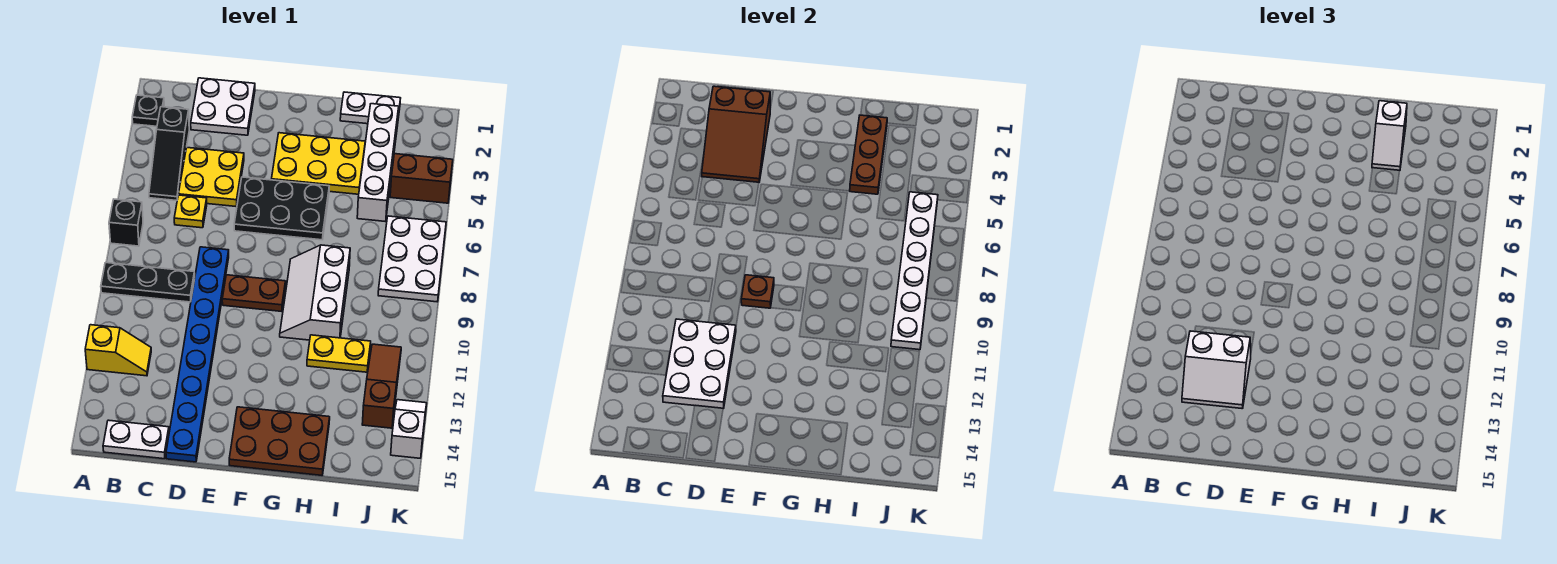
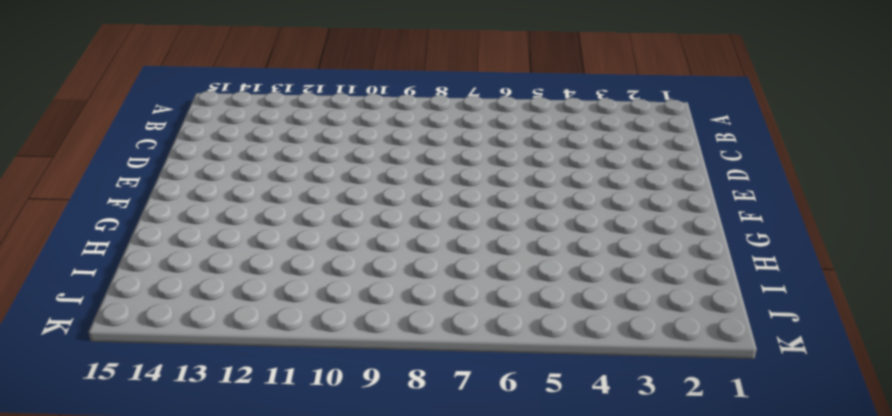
none -> black plate A2 level 1
none -> black brick A7 level 1
none -> black plate A9:C9 level 1

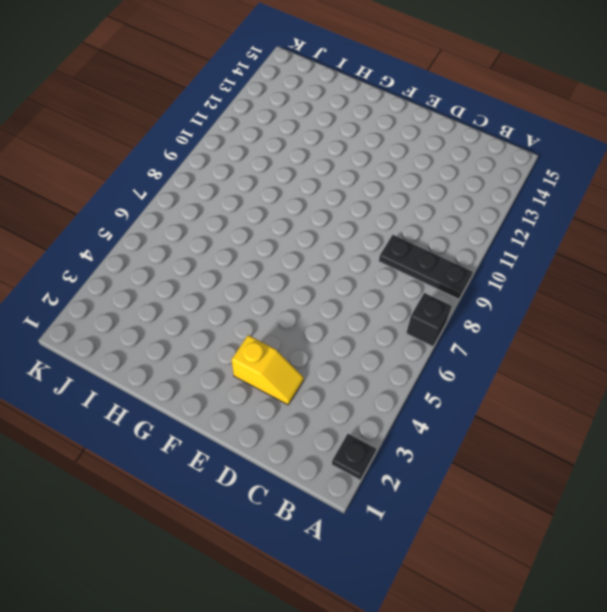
yellow slope D3:E3 level 1 top E -> yellow slope A12:B12 level 1 top A
none -> black slope B3:B5 level 1 top 3
none -> white plate B15:C15 level 1
none -> white plate C1:D2 level 1

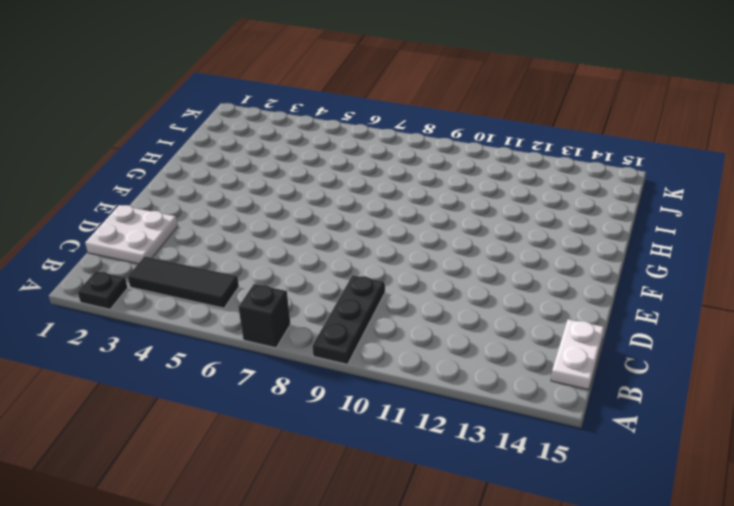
black tile B3:B5 level 1 -> black slope B3:B5 level 1 top 3
none -> yellow slope A12:B12 level 1 top A
none -> yellow plate C4:D5 level 1
none -> yellow plate C6 level 1

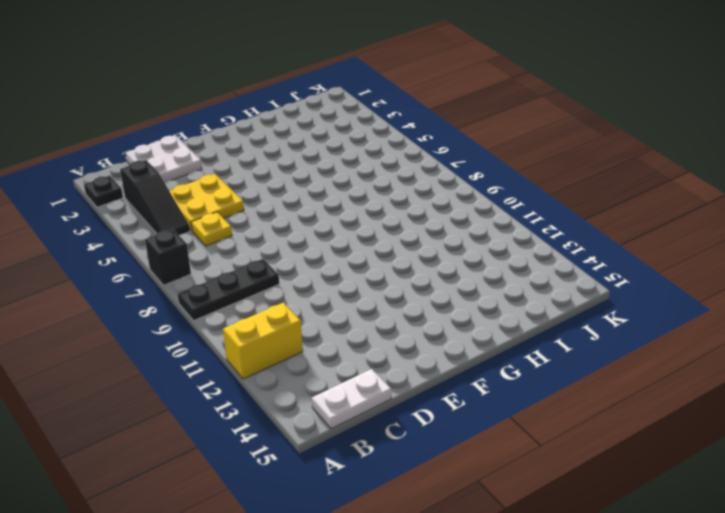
yellow brick A12:B12 level 1 -> yellow slope A12:B12 level 1 top A
none -> blue plate D8:D15 level 1
none -> black plate E5:G6 level 1
none -> brown plate E9:F9 level 1

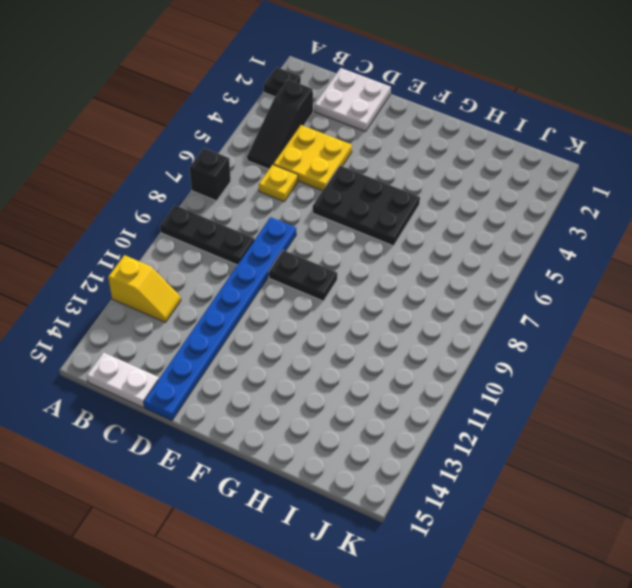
black plate E9:F9 level 1 -> brown plate E9:F9 level 1
none -> yellow plate F3:H4 level 1
none -> brown plate F14:H15 level 1
none -> white slope G8:H10 level 1 top H

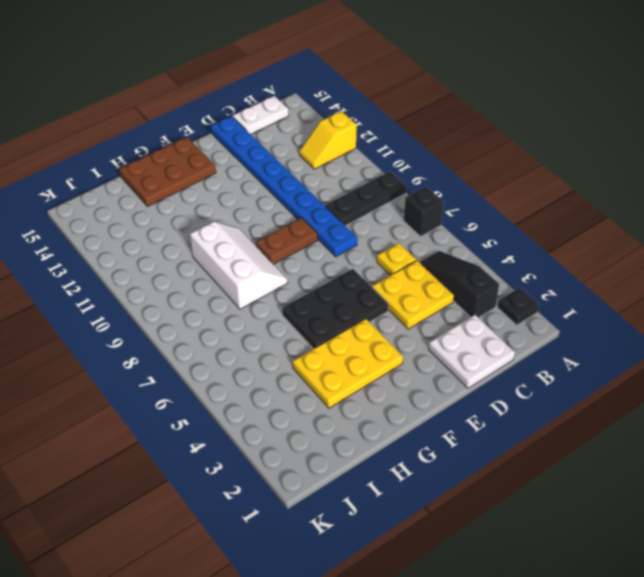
none -> white plate H1:I1 level 1
none -> yellow plate H11:I11 level 1
none -> white brick I2:I5 level 1

